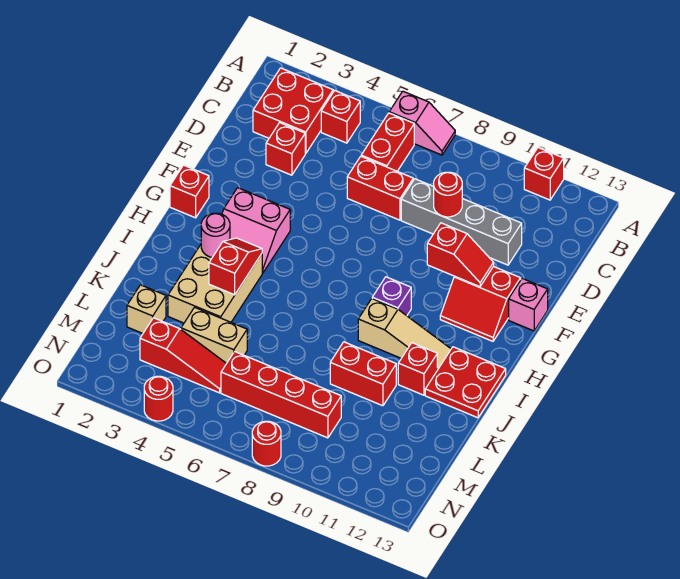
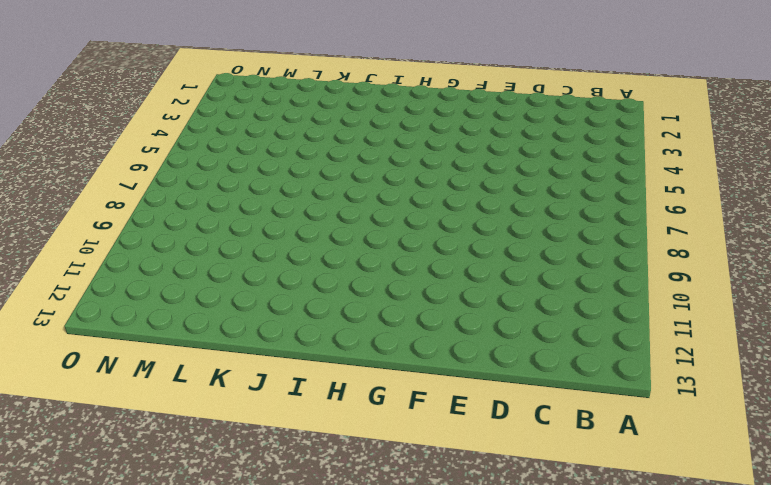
none -> pink slope A6:A7 level 1 top 6
none -> red brick A11 level 1
none -> red brick B2:C3 level 1

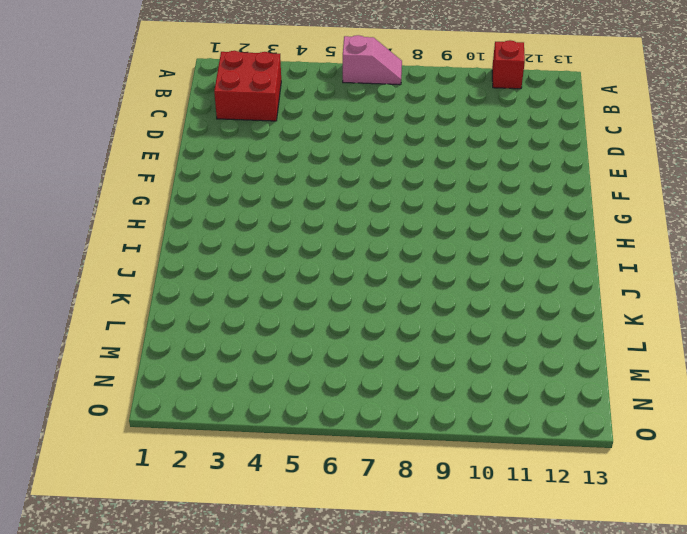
none -> red brick B4 level 1
none -> red brick B6:C6 level 1
none -> red brick D3 level 1

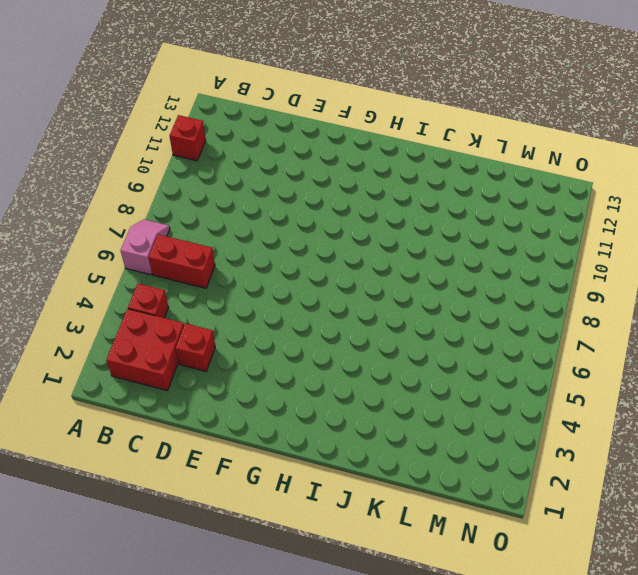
none -> red brick D6:D7 level 1
none -> grey brick D8:D11 level 1
none -> red slope F11:G12 level 1 top F

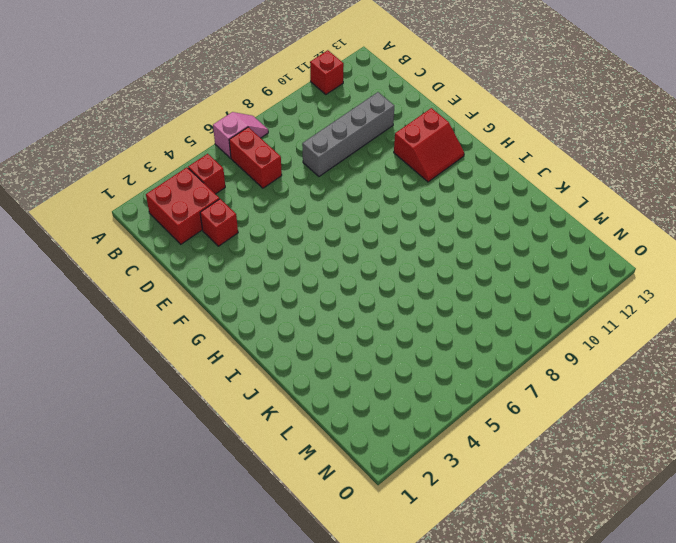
none -> red brick D6:D7 level 1
none -> pink brick F13 level 1
none -> red brick G1 level 1

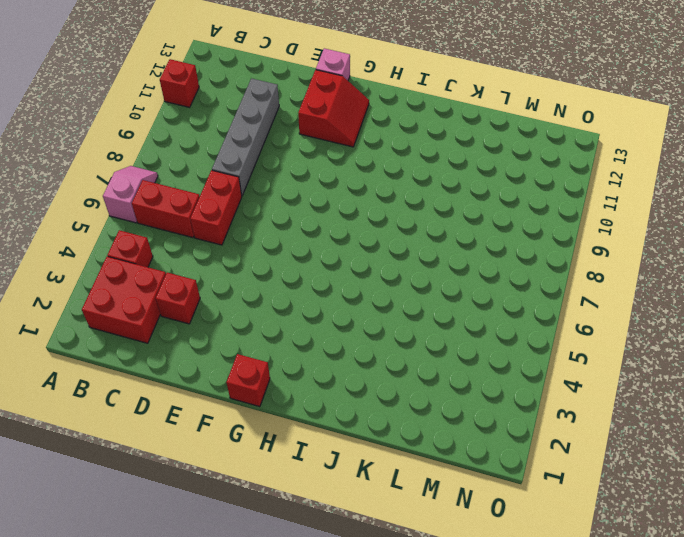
none -> pink slope G3:H4 level 1 top G
none -> purple brick H9 level 1
none -> tan brick I3:K4 level 1

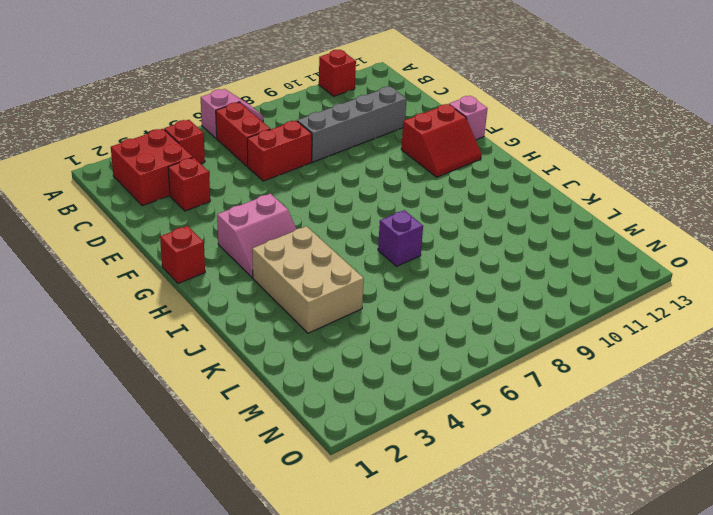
purple brick J7 level 1 -> purple brick H9 level 1
none -> tan slope I9:I11 level 1 top 9
none -> red plate I12:J13 level 1
none -> red brick J11 level 1

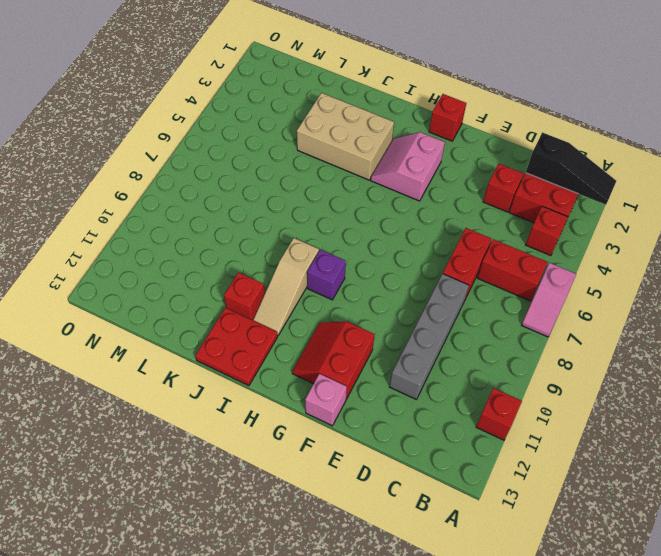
black slope A2:C2 level 2 top C -> none
none -> red brick K9:K10 level 1
none -> tan brick L2 level 1
none -> tan brick L4:L5 level 1

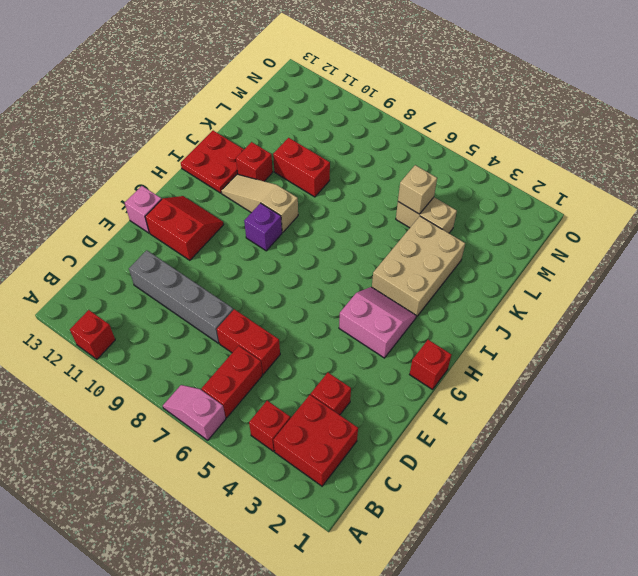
tan brick L5 level 2 -> tan brick L2 level 1
none -> red slope M3:M5 level 1 top 3
none -> red brick M6:M9 level 1
none -> red round brick O4 level 1

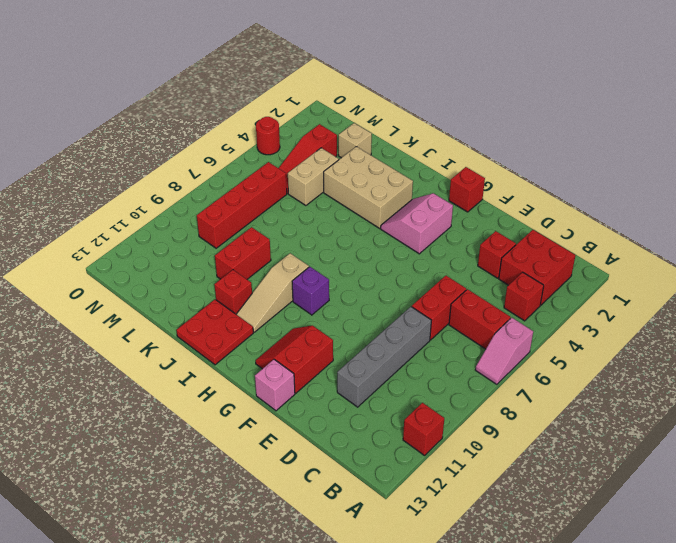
none -> red round brick O8 level 1
none -> red round brick D9 level 2
none -> red slope F10:F11 level 2 top 10

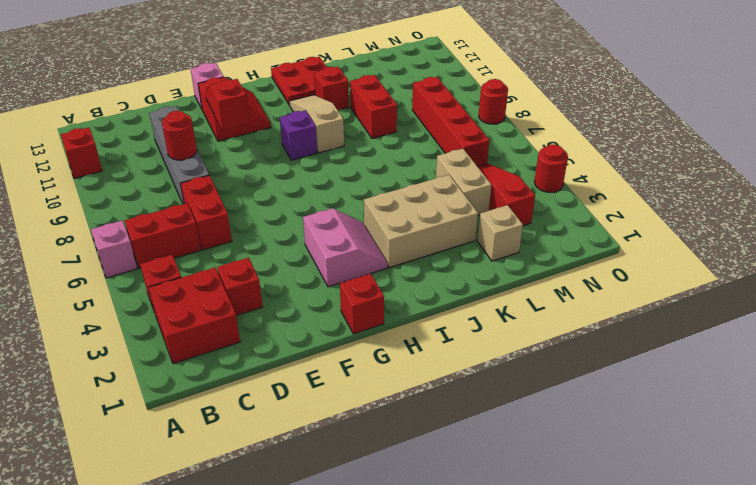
none -> pink round brick I3 level 2
none -> red slope I4:J4 level 2 top J

